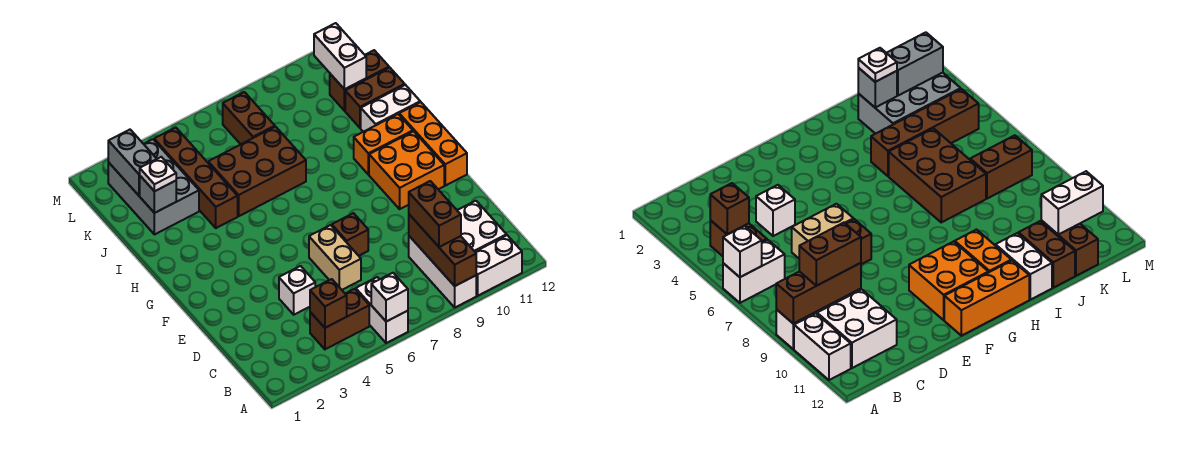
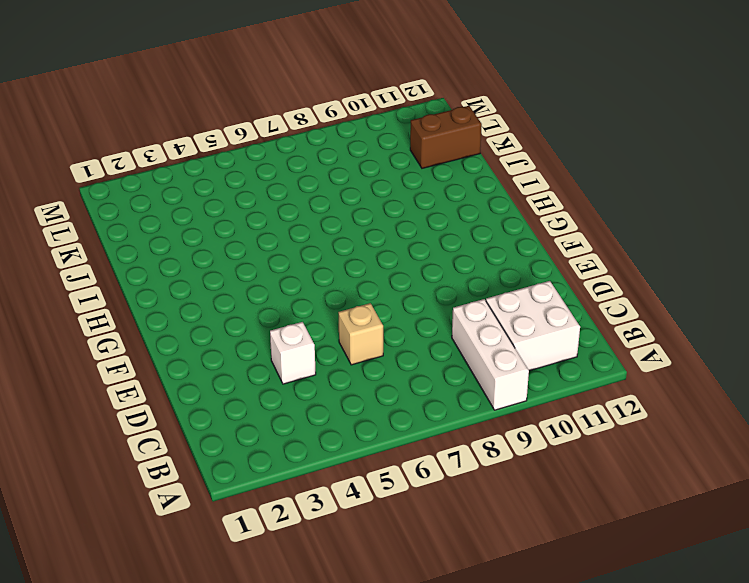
tan brick D6 level 1 -> tan brick D6:E6 level 1
none -> white brick A6:B6 level 1
none -> white brick A10:A11 level 1
none -> brown brick B4:B5 level 1

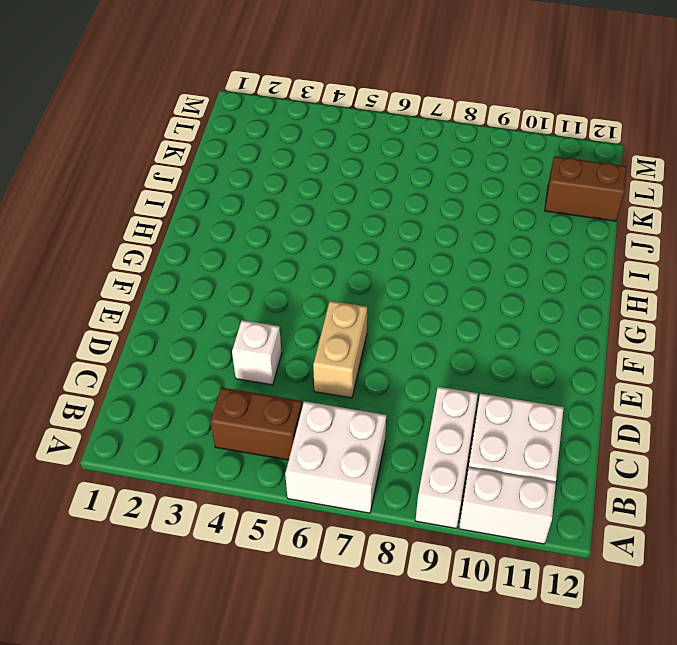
white brick A6:B7 level 1 -> white brick A6:B6 level 1
none -> brown brick E7 level 1
none -> orange brick F10:G11 level 1
none -> orange brick F12:H12 level 1

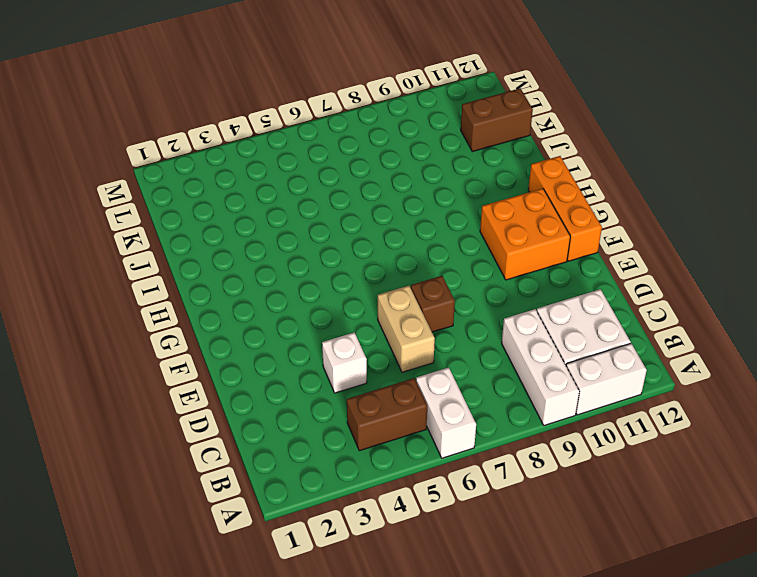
none -> orange brick H10:H11 level 1
none -> brown brick I4:L4 level 1
none -> brown brick I5:J7 level 1

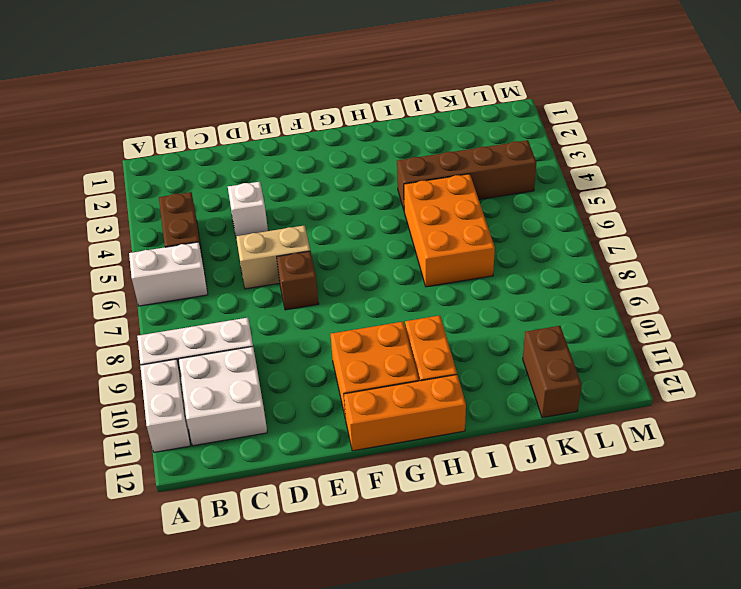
orange brick I5:J7 level 1 -> brown brick I5:J7 level 1
none -> white brick I11:I12 level 1
none -> grey brick J2:L3 level 1
none -> brown brick J11:J12 level 1

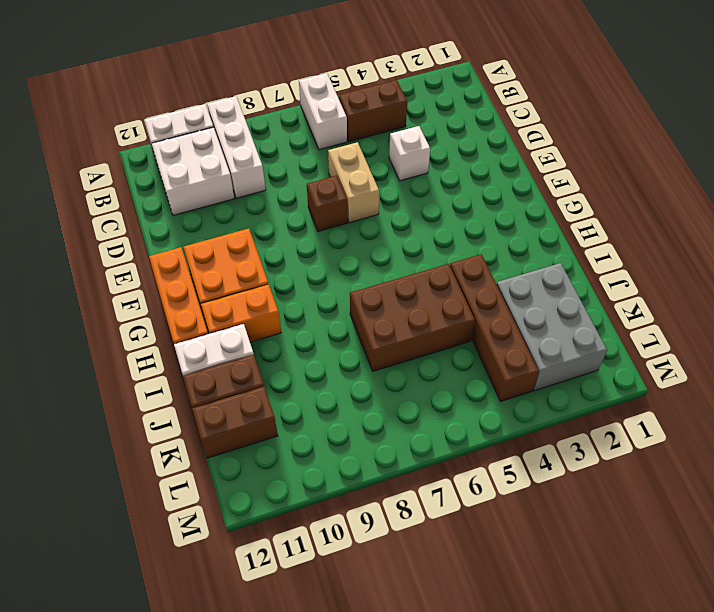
none -> brown brick K7:L7 level 1
none -> white brick A6 level 2
none -> brown brick A9:C9 level 2

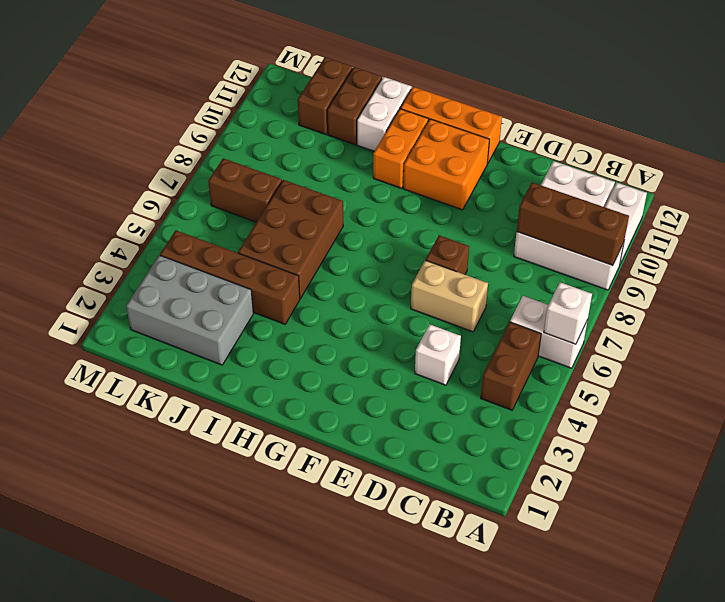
none -> brown brick B4 level 2
none -> grey brick J2 level 2
none -> grey brick K2:L2 level 2

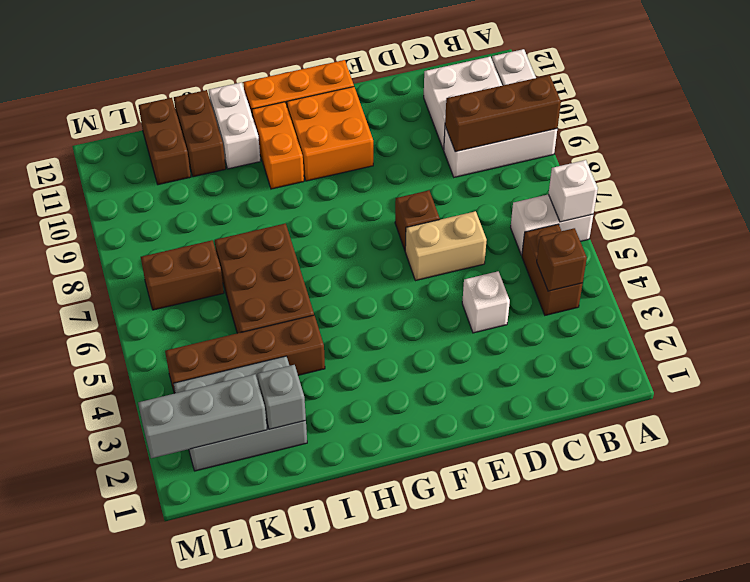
grey brick K2:M2 level 2 -> grey brick K2:L2 level 2
none -> white brick K11:L11 level 2
none -> brown brick B9:C9 level 3
none -> white plate J2 level 3

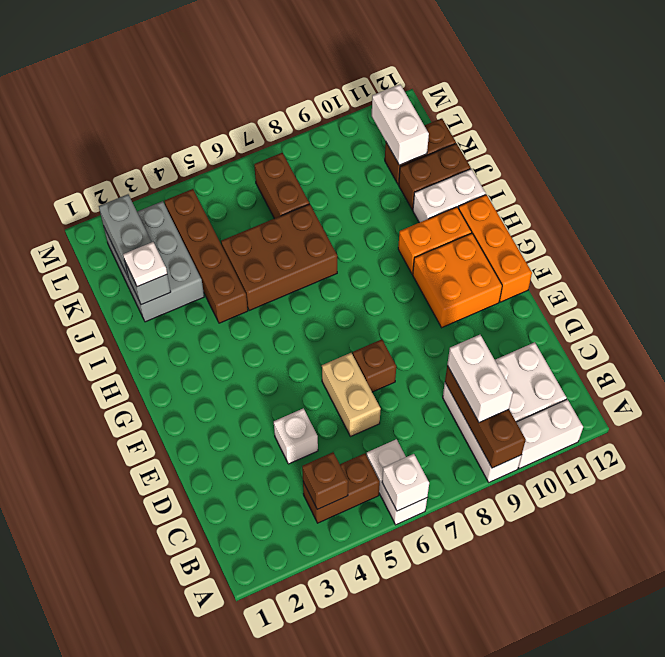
white brick B9:C9 level 3 -> brown brick B9:C9 level 3

